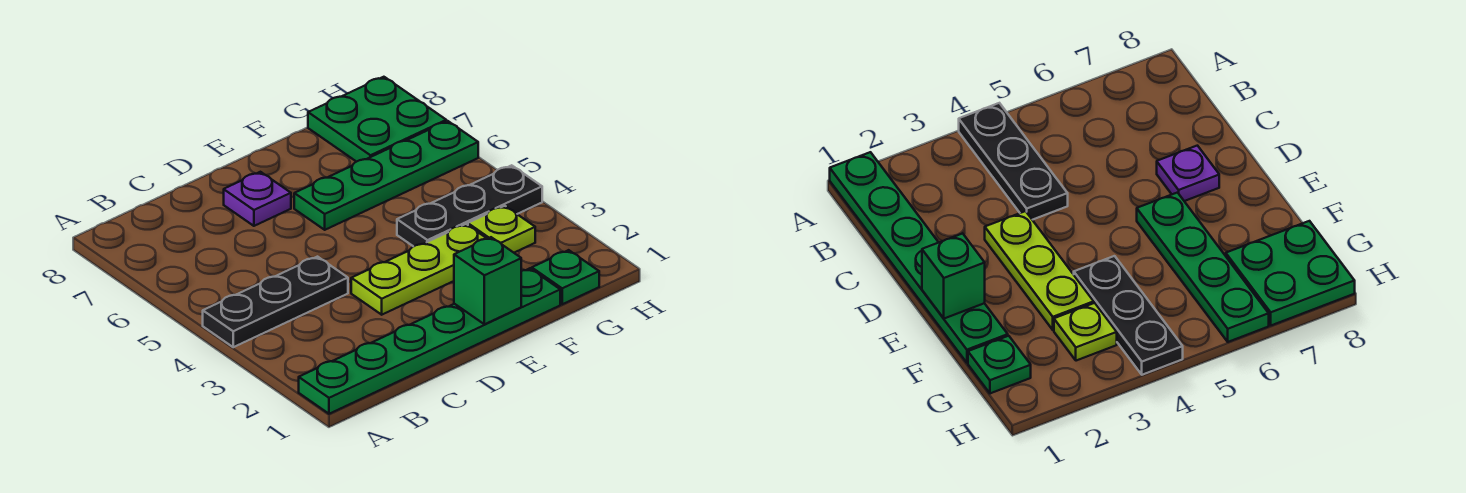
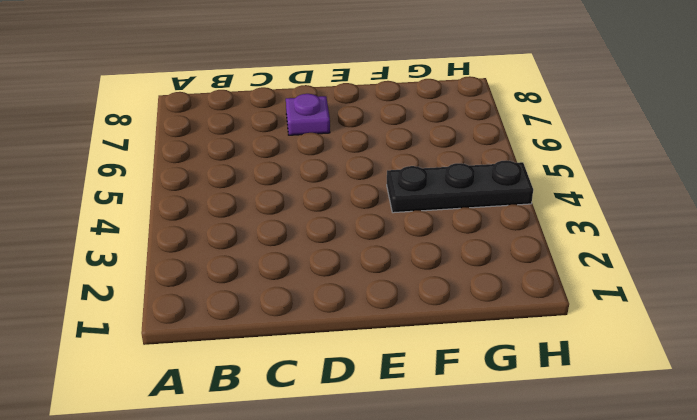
none -> green plate A1:F1 level 1
none -> black plate A4:C4 level 1

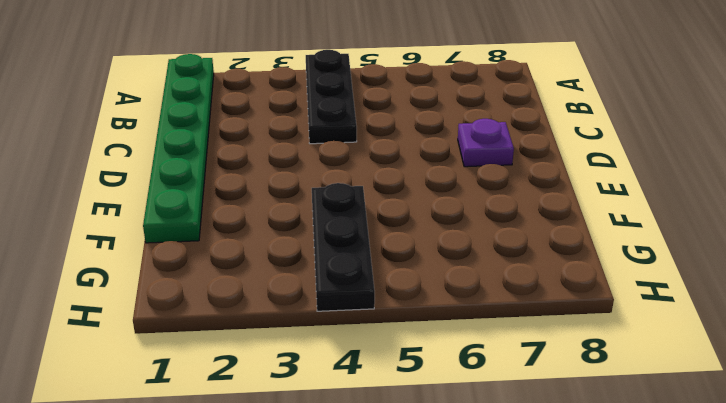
none -> lime plate D3:F3 level 1
none -> green plate E6:H6 level 1

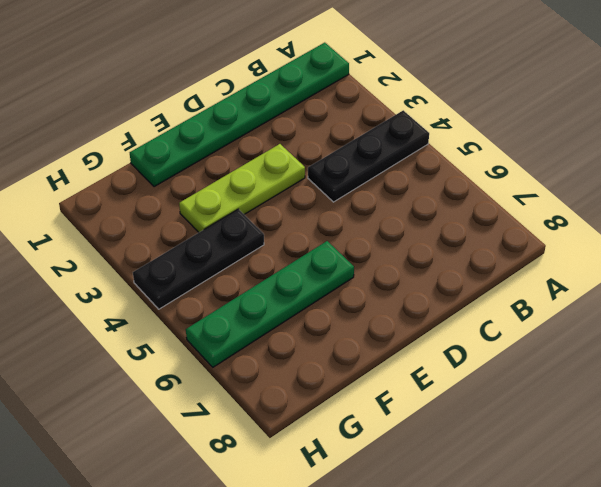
none -> purple plate D7 level 1
none -> green plate G1 level 1

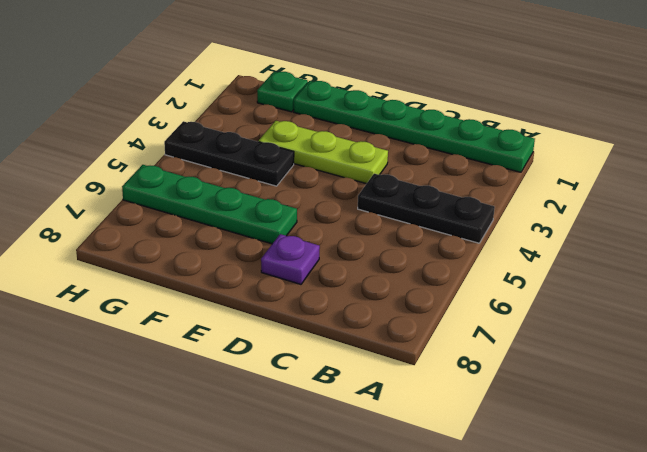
none -> lime plate G3 level 1
none -> green plate G7:H8 level 1

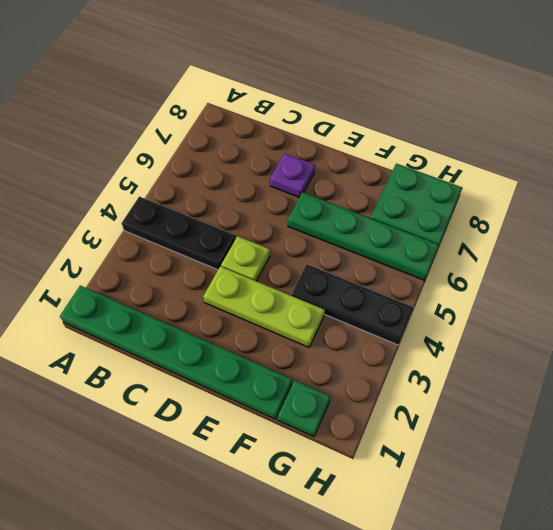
lime plate D4 level 1 -> lime plate G3 level 1
none -> green brick E1 level 2

